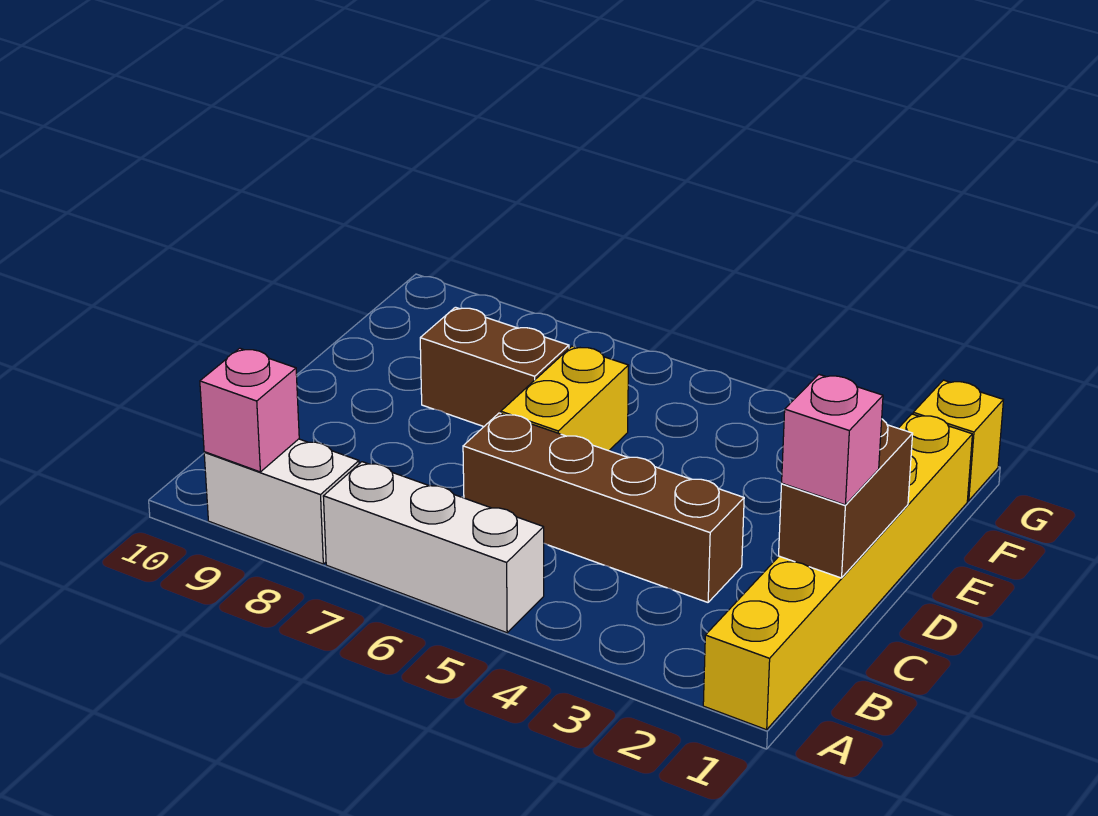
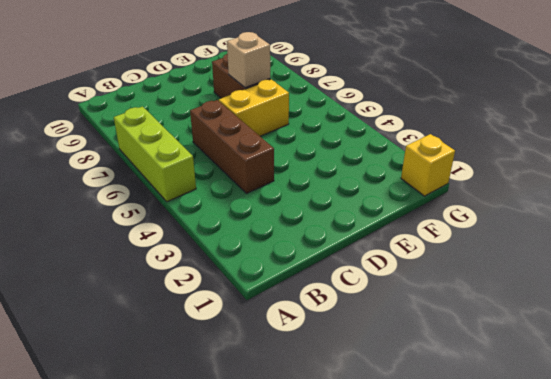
lime brick A5:A7 level 1 -> white brick A5:A7 level 1
brown brick C4:C6 level 1 -> brown brick C3:C6 level 1
tan brick E7 level 2 -> none
none -> yellow brick A1:F1 level 1
none -> white brick A8:A9 level 1

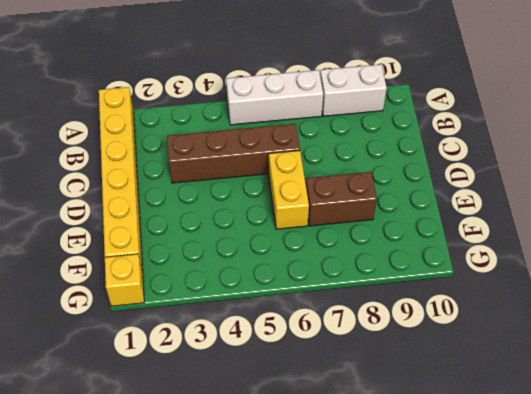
none -> pink brick A9 level 2
none -> brown brick C1:D1 level 2

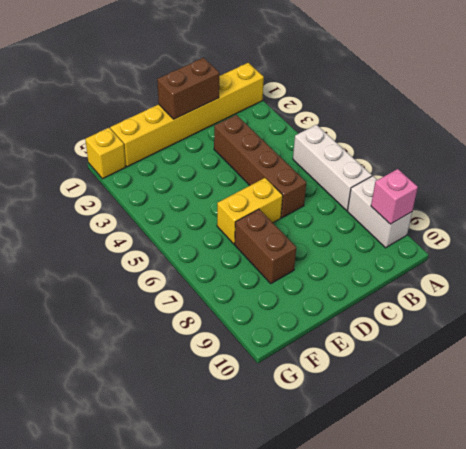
none -> pink brick C1 level 3

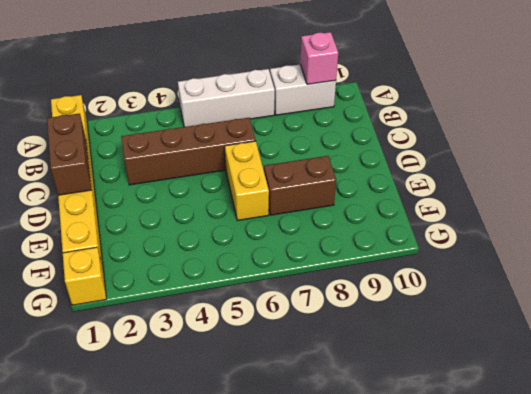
none -> pink brick C1 level 3

